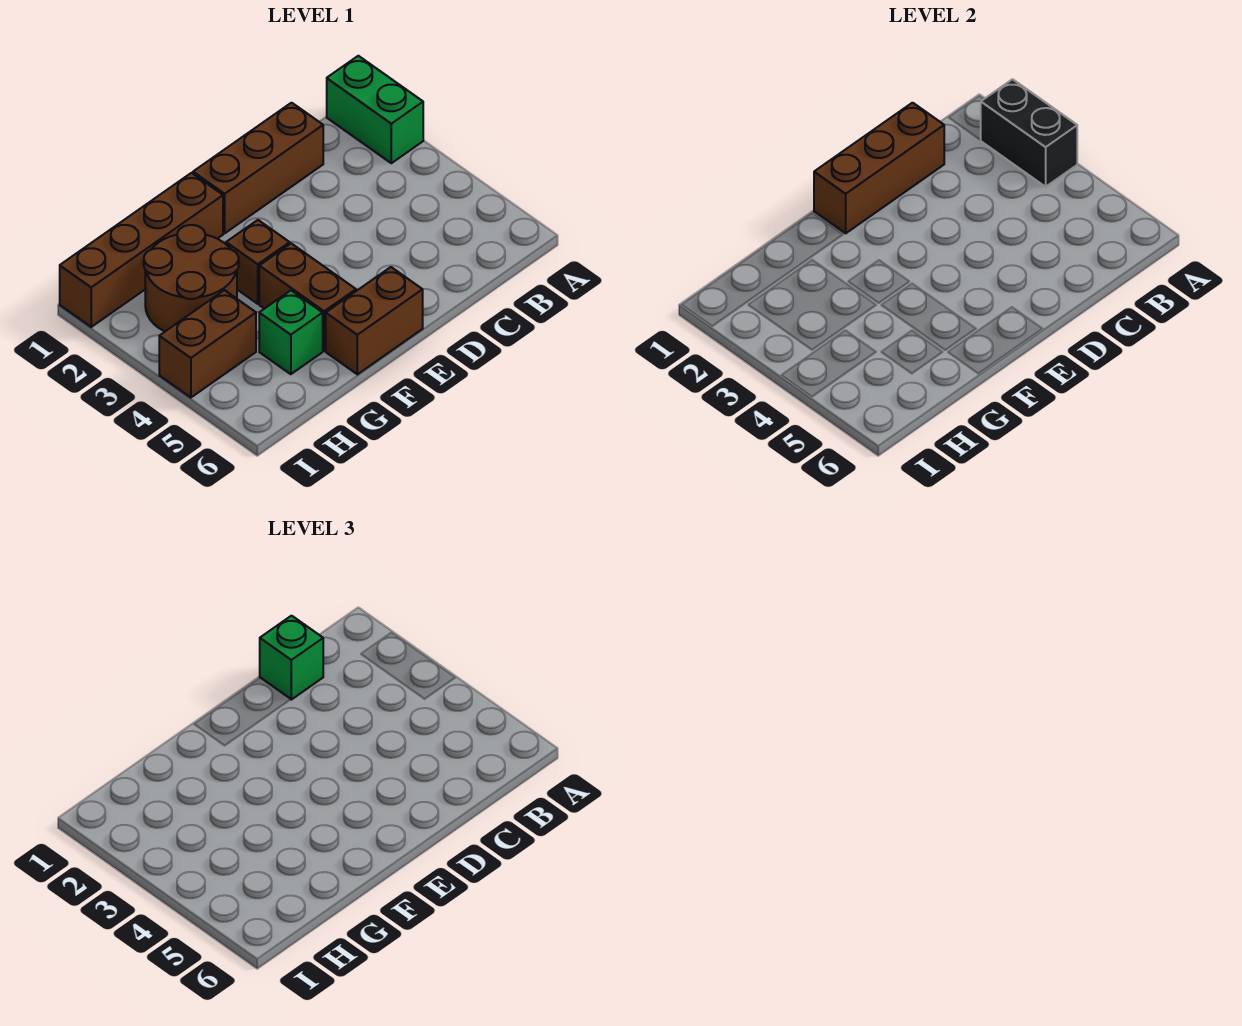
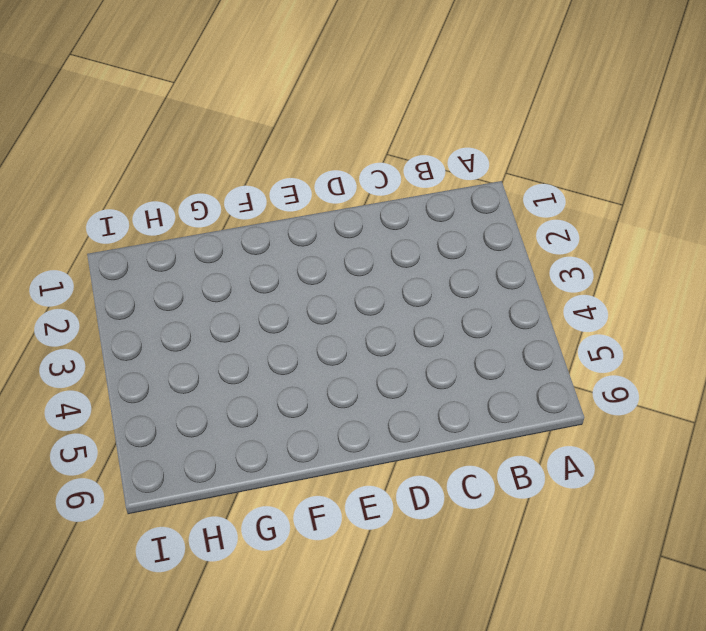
none -> green brick A1:A2 level 1
none -> brown brick C1:E1 level 1
none -> brown brick E6:F6 level 1

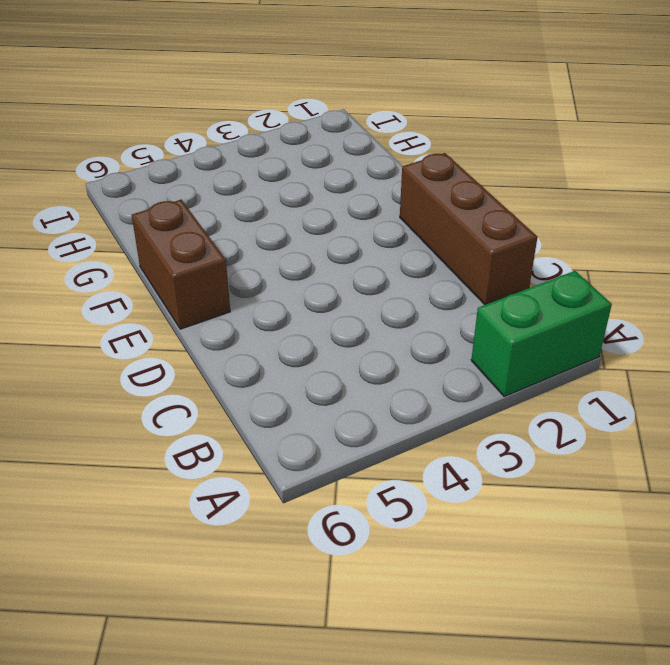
none -> brown brick F1:I1 level 1
none -> brown brick F3 level 1
none -> brown brick F4:F5 level 1

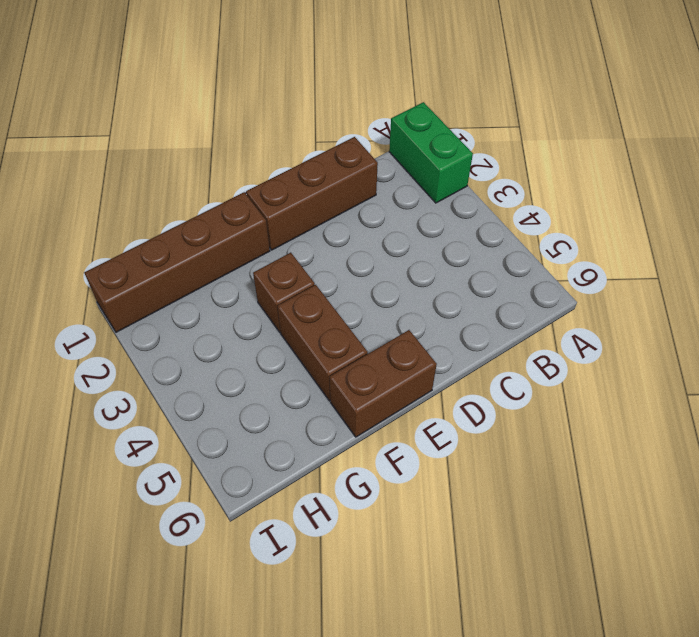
none -> brown round brick G2:H3 level 1
none -> green brick G5 level 1
none -> brown brick H4:I4 level 1

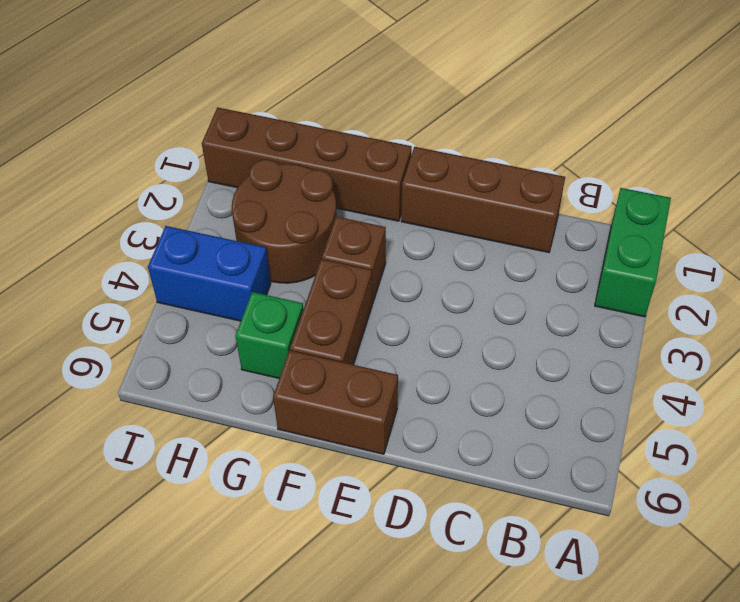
blue brick H4:I4 level 1 -> brown brick H4:I4 level 1
none -> black brick A2:A3 level 2
none -> brown brick C1:E1 level 2
none -> green brick C1 level 3

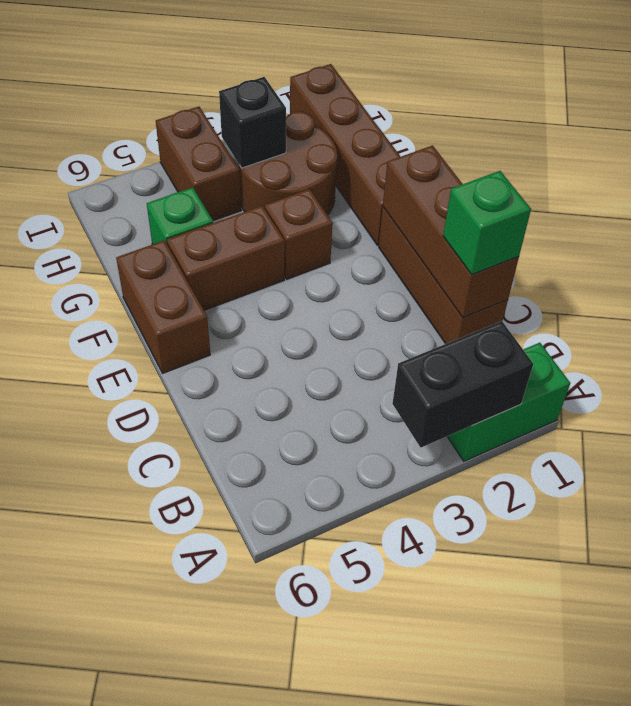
black brick H3 level 2 -> none

